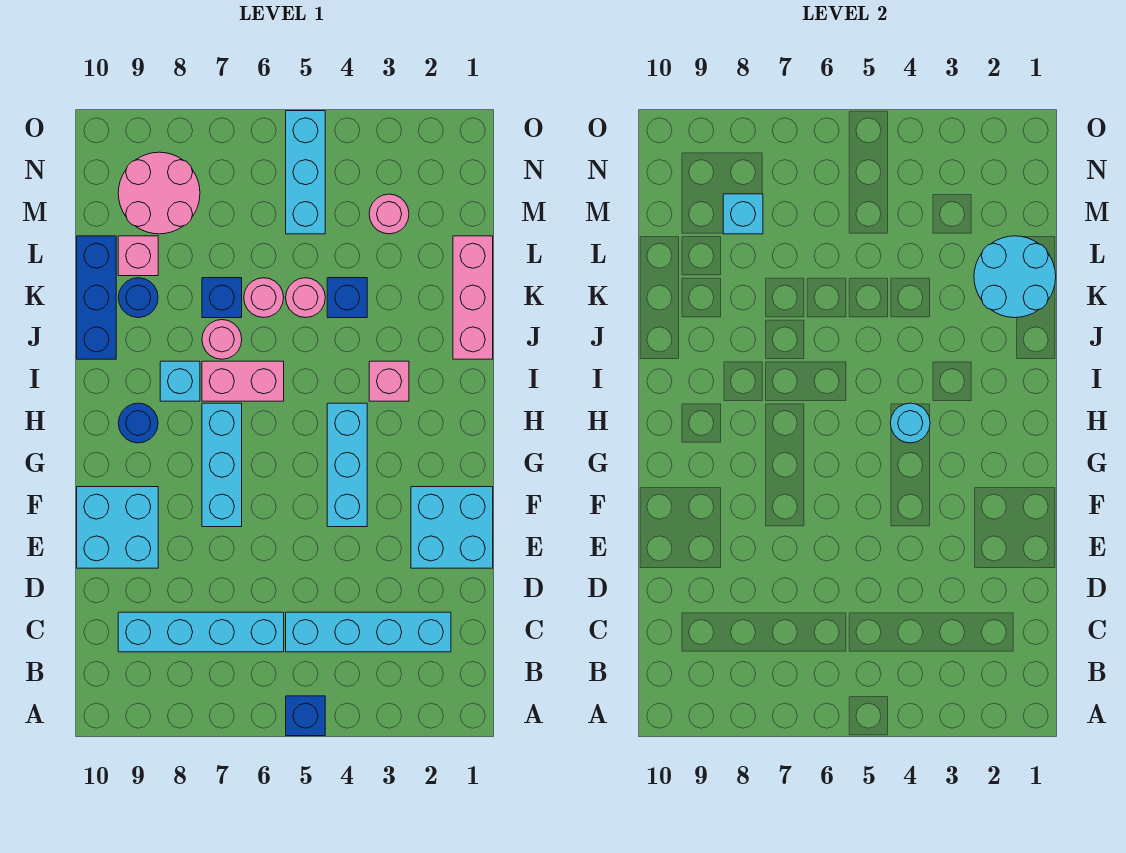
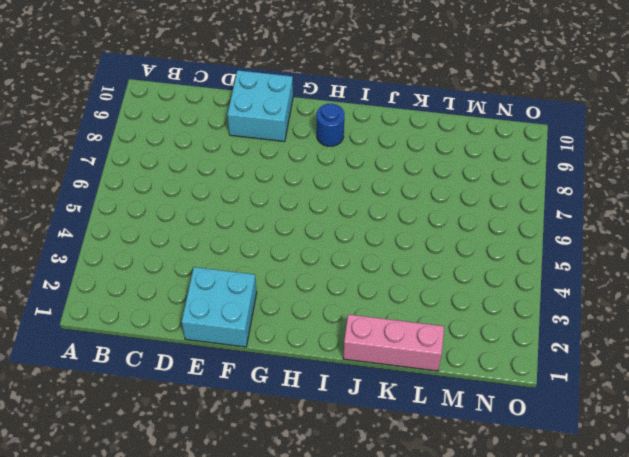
none -> blue brick A5 level 1
none -> cyan brick C2:C5 level 1
none -> cyan brick C6:C9 level 1

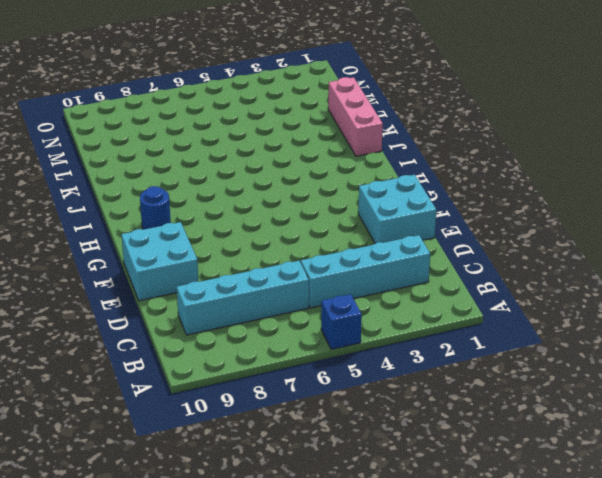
none -> cyan brick F4:H4 level 1
none -> cyan brick F7:H7 level 1
none -> pink brick I3 level 1

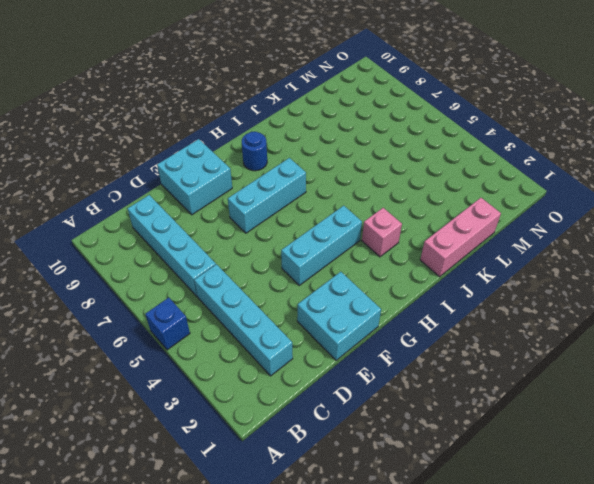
none -> pink brick I6:I7 level 1
none -> cyan brick I8 level 1
none -> pink round brick J7 level 1

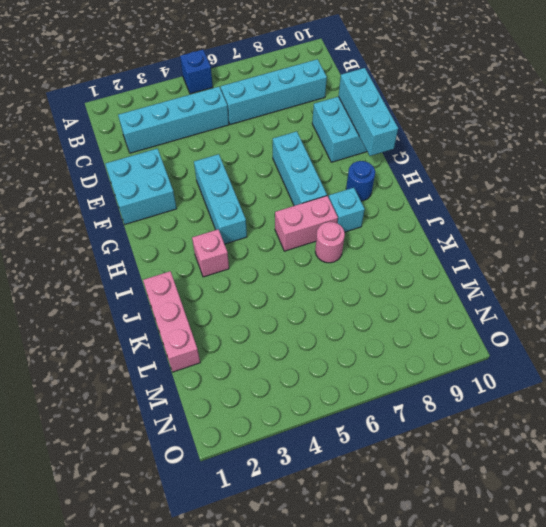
cyan brick E10:G10 level 2 -> cyan brick M5:O5 level 1
none -> blue brick J10:L10 level 1
none -> blue brick K4 level 1
none -> pink round brick K5 level 1

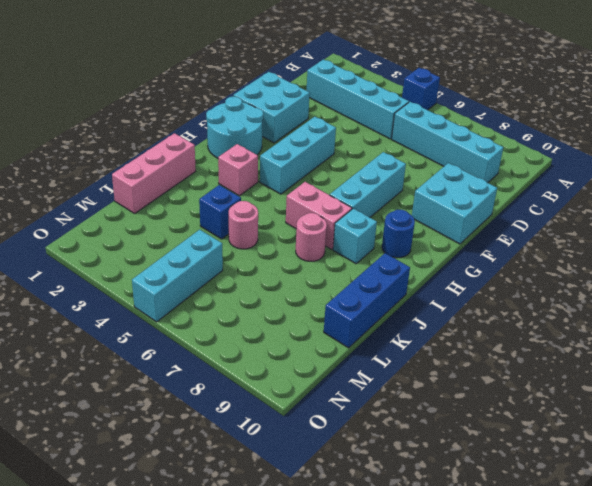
cyan round brick G1:H2 level 1 -> cyan round brick K1:L2 level 2
none -> pink round brick K6 level 1
none -> blue brick K7 level 1
none -> blue round brick K9 level 1

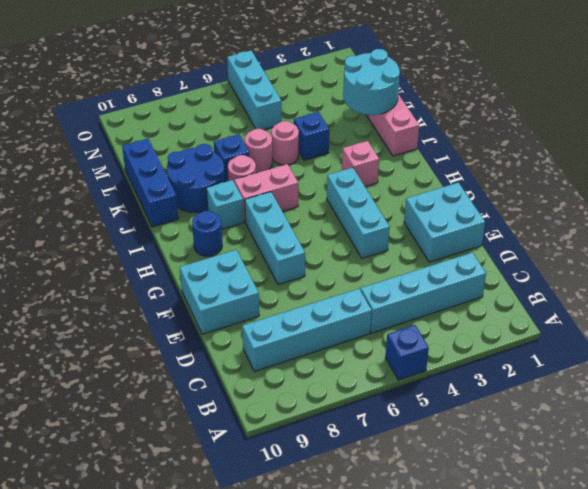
blue round brick J8:K9 level 1 -> blue round brick K9 level 1
none -> pink brick L9 level 1
none -> pink round brick M3 level 1
none -> pink round brick M8:N9 level 1

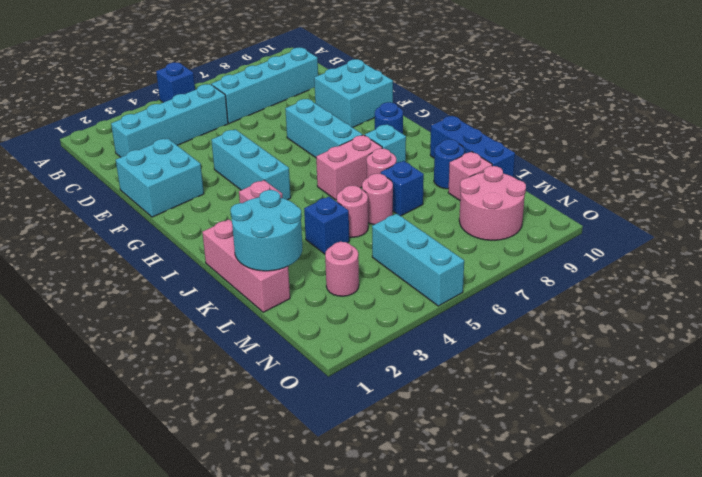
none -> cyan round brick H4 level 2
none -> cyan brick M8 level 2

